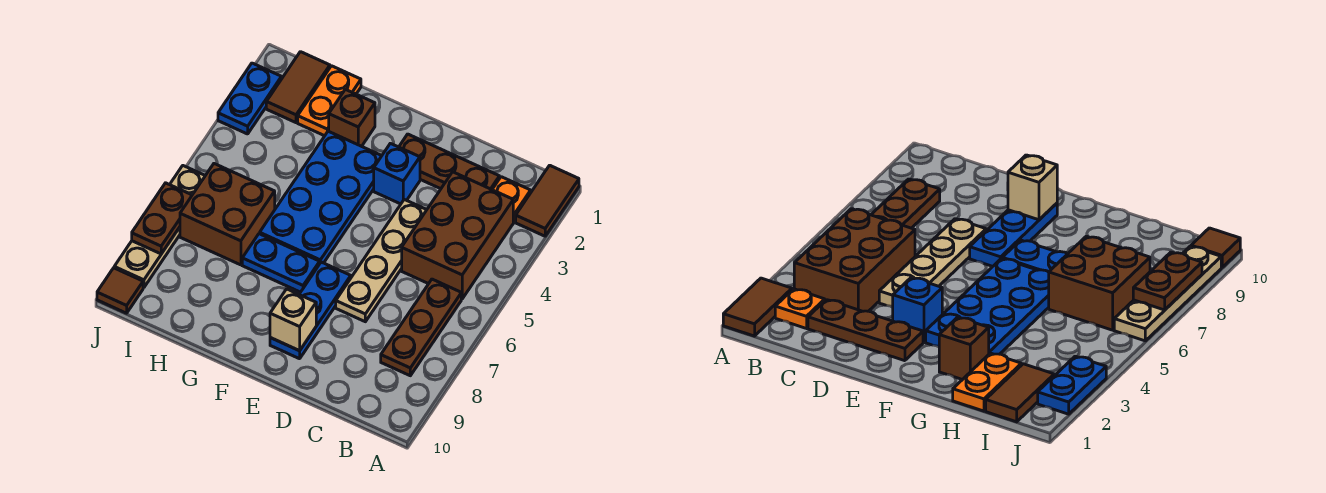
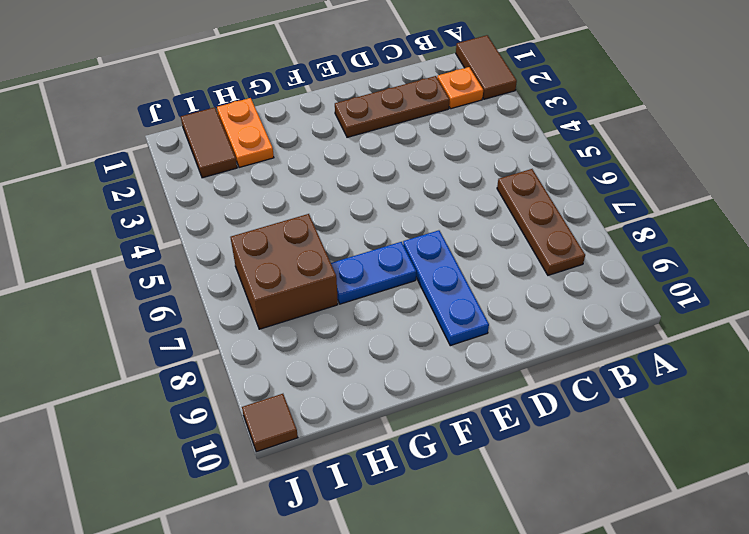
none -> brown brick B3:C5 level 1
none -> tan plate D4:D7 level 1
none -> blue brick E3 level 1

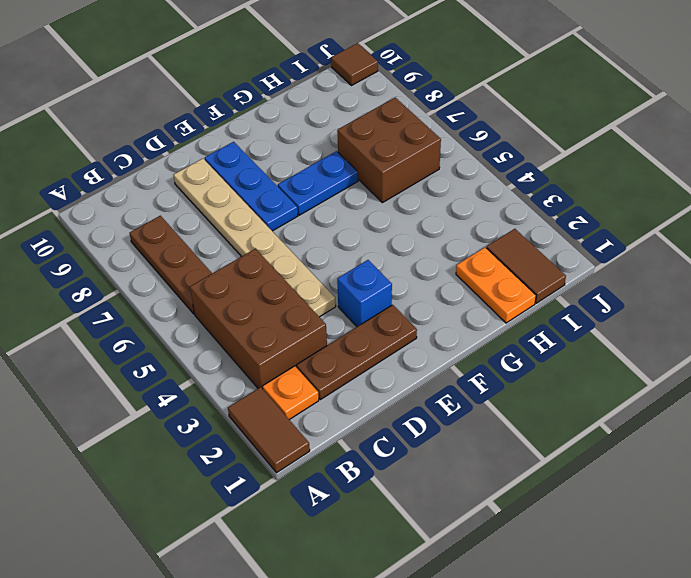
tan plate D4:D9 level 1 -> tan plate D4:D7 level 1
none -> blue plate F3:G6 level 1
none -> brown brick G2 level 1
none -> blue plate J2:J3 level 1

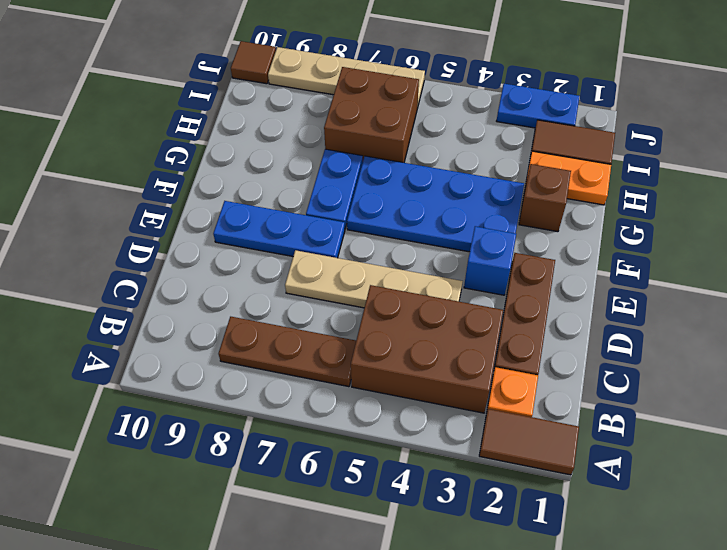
none -> tan brick E9 level 2
none -> brown plate J7:J8 level 2

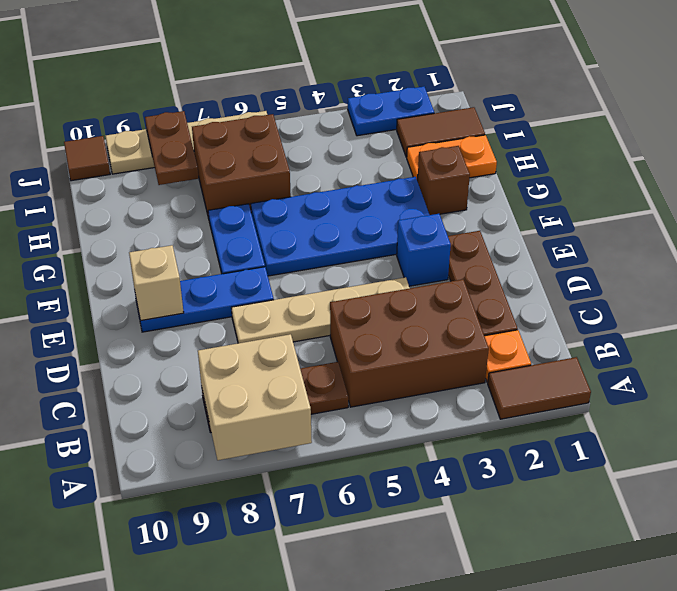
tan brick A7:B8 level 2 -> none
brown plate I8:J8 level 2 -> brown plate J7:J8 level 2

